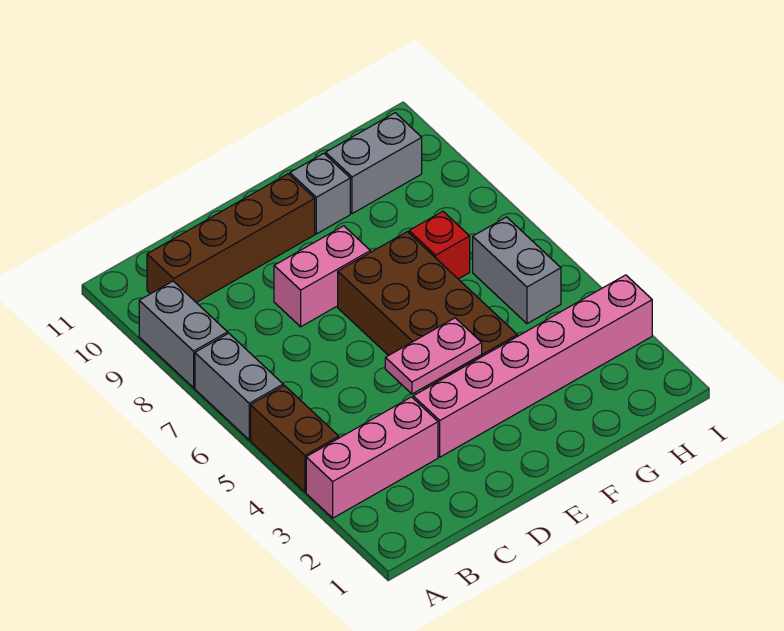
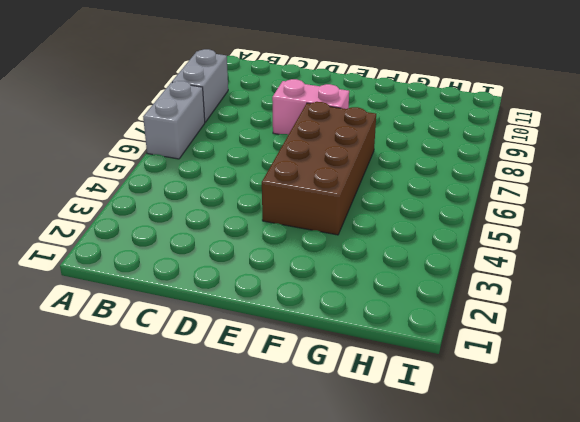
none -> pink brick A3:C3 level 1
none -> brown brick A4:A5 level 1
none -> brown brick B10:E10 level 1

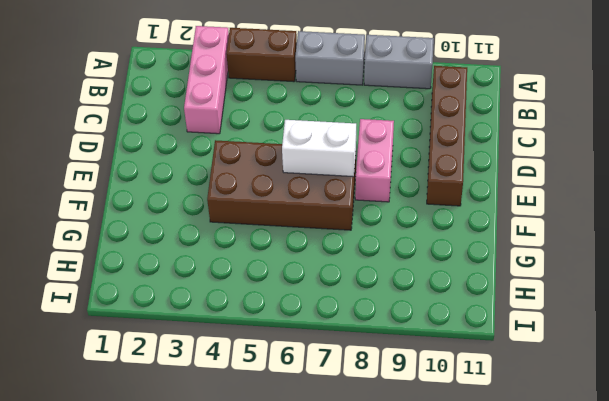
white brick E6:E7 level 2 -> none
none -> pink brick D3:I3 level 1
none -> grey brick F10 level 1
none -> red brick G7 level 1

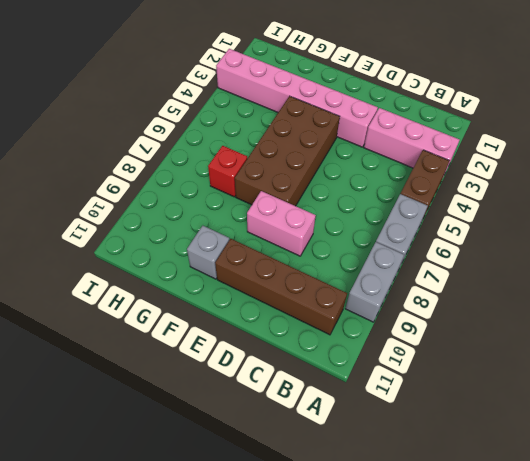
none -> grey brick G10:H10 level 1
none -> grey brick H5:H6 level 1
none -> pink plate D4:E4 level 2

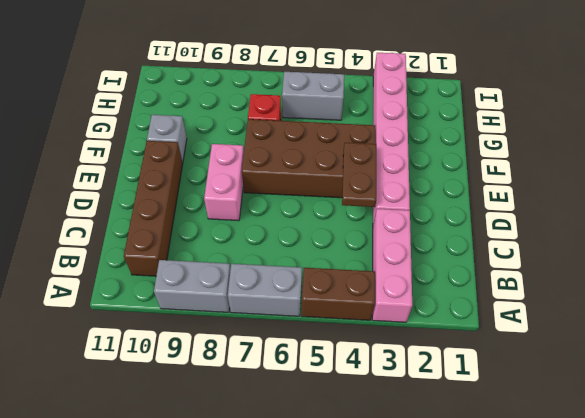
brown plate D4:E4 level 2 -> pink plate D4:E4 level 2
none -> grey brick G10:H10 level 1

